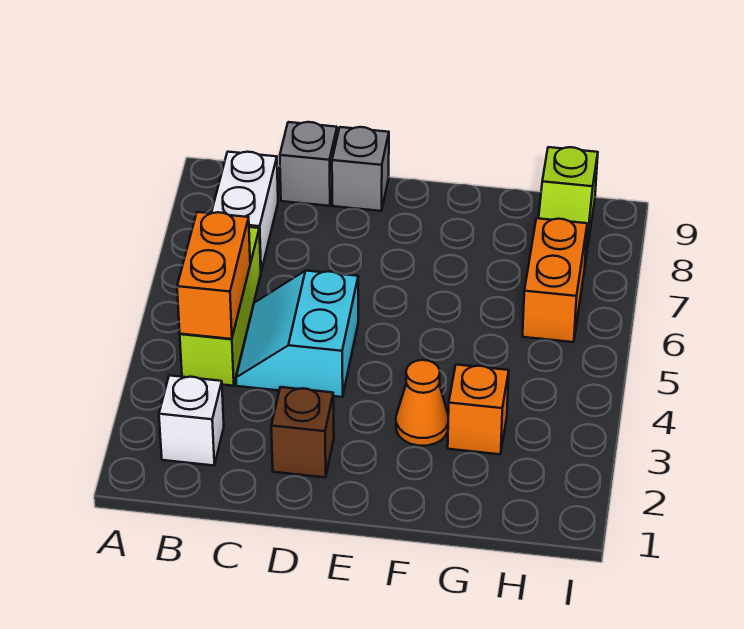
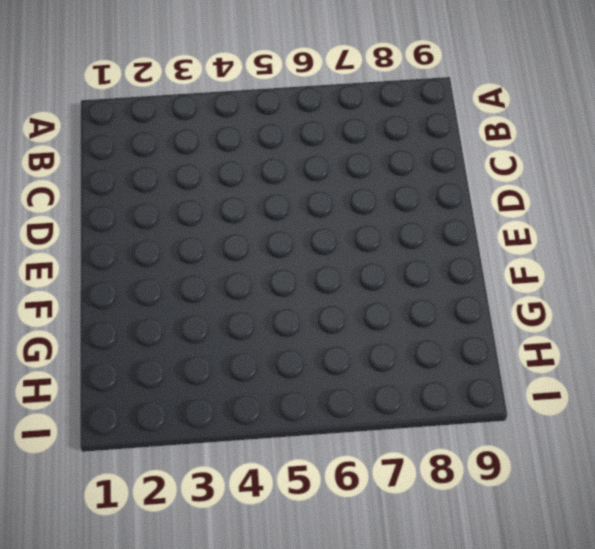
none -> white brick B2 level 1
none -> lime brick B4:B6 level 1
none -> white brick B7:B8 level 1

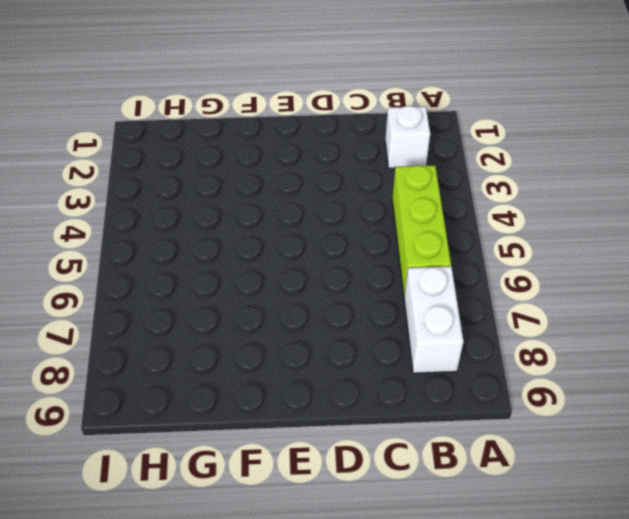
none -> cyan slope C4:D5 level 1 top D
none -> grey brick C9 level 1
none -> brown brick D2 level 1

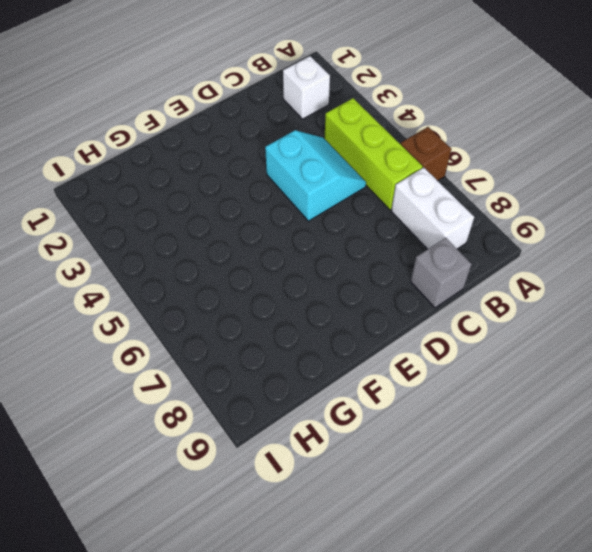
brown brick A6 level 1 -> brown brick D2 level 1
none -> grey brick D9 level 1
none -> orange cone F3 level 1
none -> orange brick G3 level 1

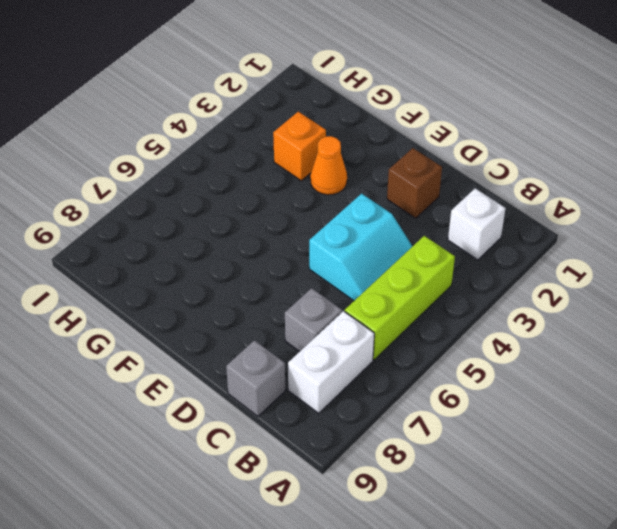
grey brick C7 level 1 -> grey brick D9 level 1
none -> orange brick H6:H7 level 1
none -> lime slope H8:H9 level 1 top 9
none -> orange brick B4:B5 level 2

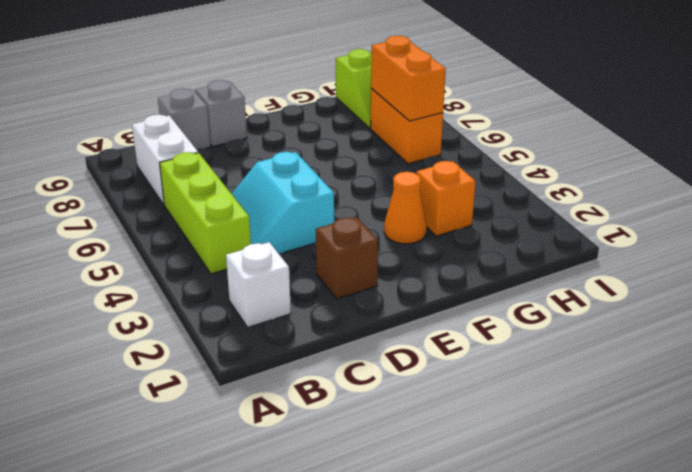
orange brick H6:H7 level 2 -> orange brick B4:B5 level 2

